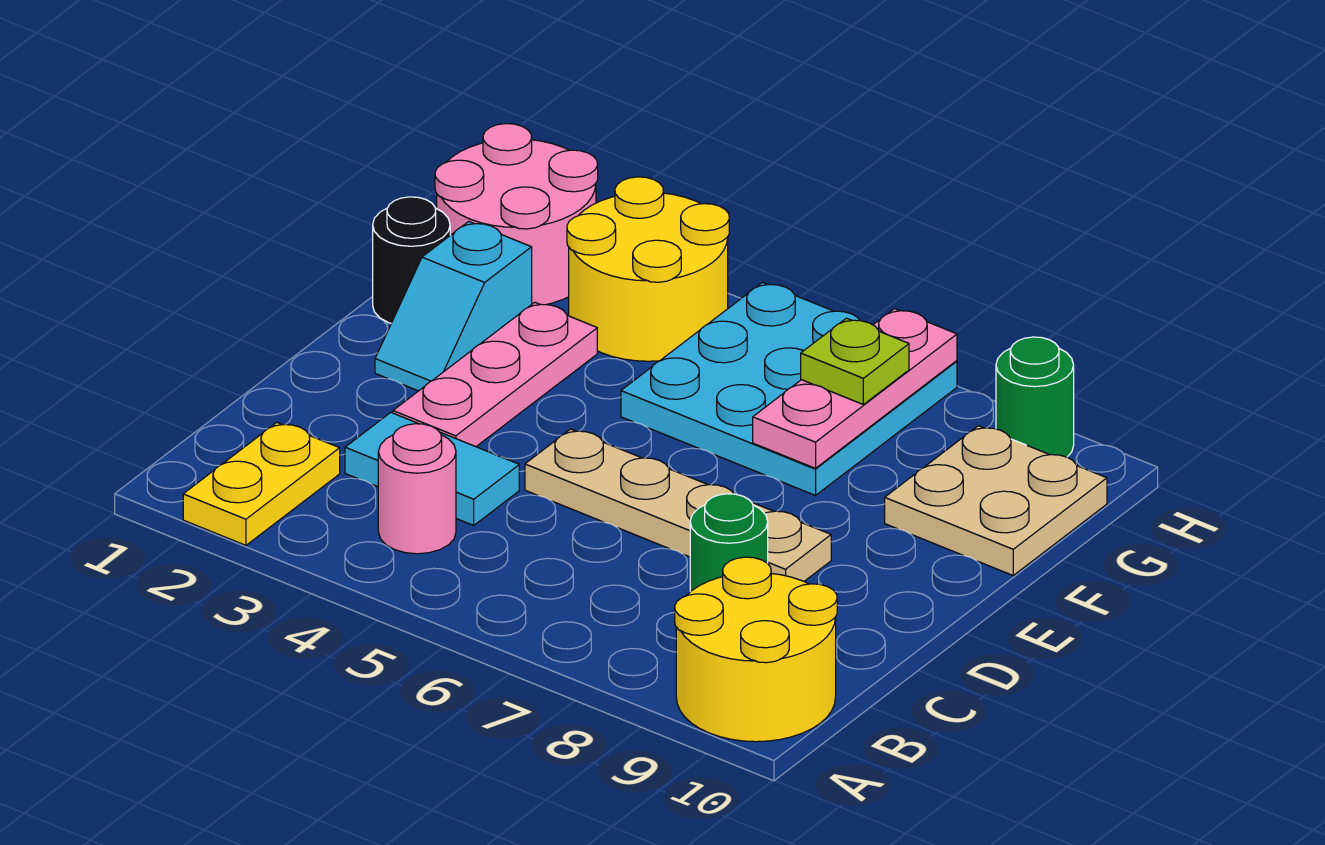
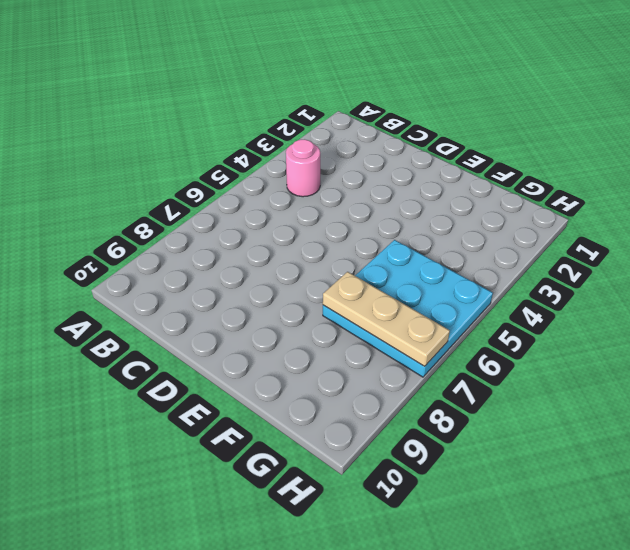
tan plate F7:H7 level 2 -> pink plate F7:H7 level 2
none -> yellow plate A2:B2 level 1
none -> yellow round brick A9:B10 level 1
none -> cyan tile C3:C4 level 1

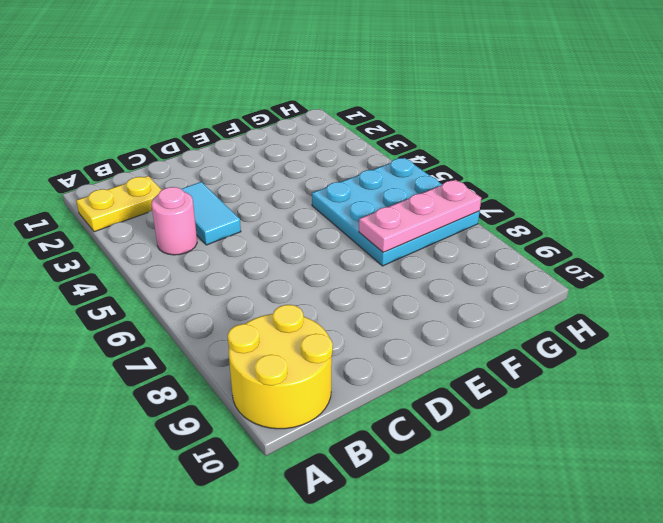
none -> green round brick C8 level 1
none -> pink plate D3:F3 level 1
none -> tan plate D5:D8 level 1

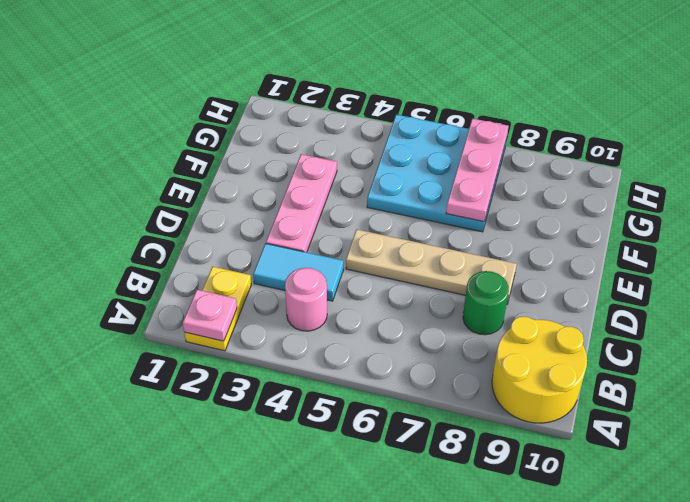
pink plate A2 level 2 -> none
none -> cyan slope E2:F2 level 1 top F
none -> black round brick F1 level 1
none -> tan plate F9:G10 level 1

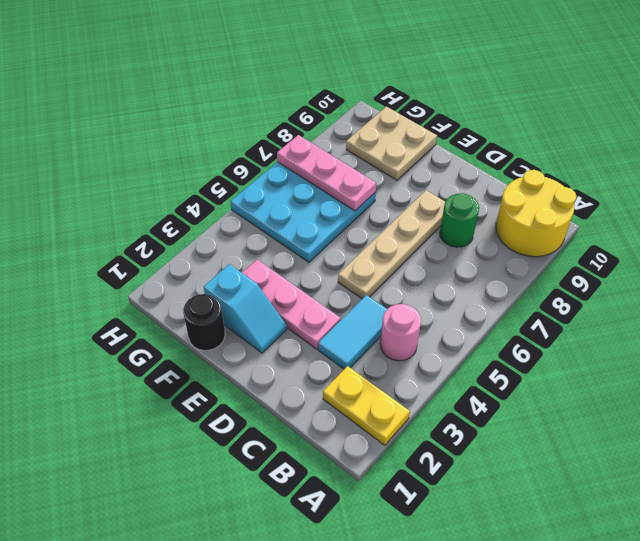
none -> pink round brick G1:H2 level 1
none -> yellow round brick G3:H4 level 1
none -> green round brick H9 level 1

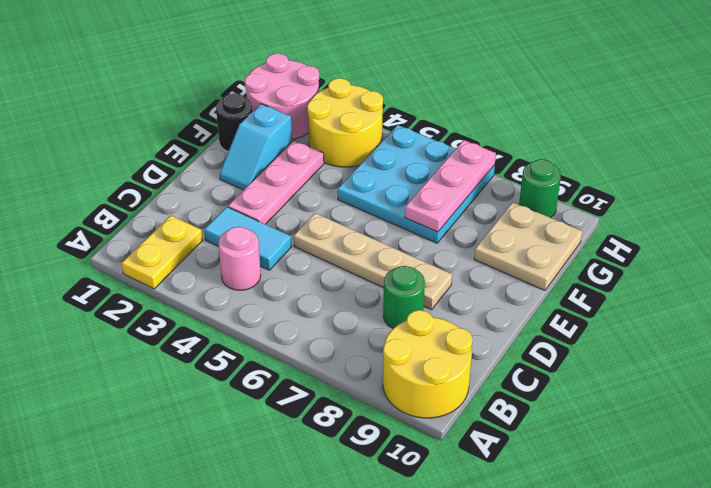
none -> lime plate G7 level 3

